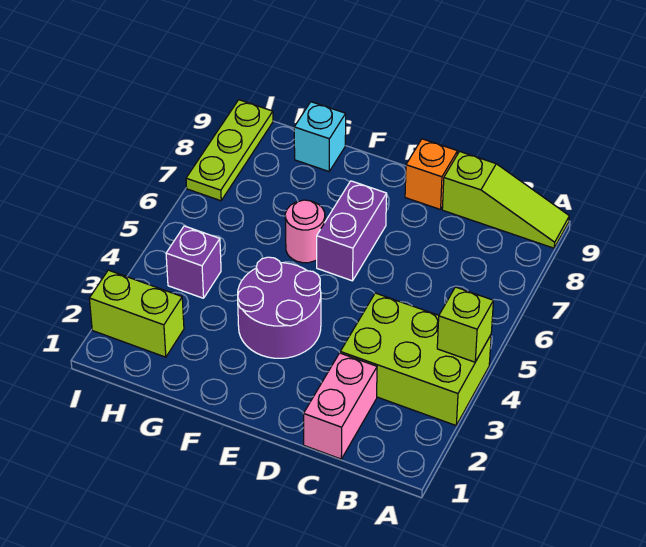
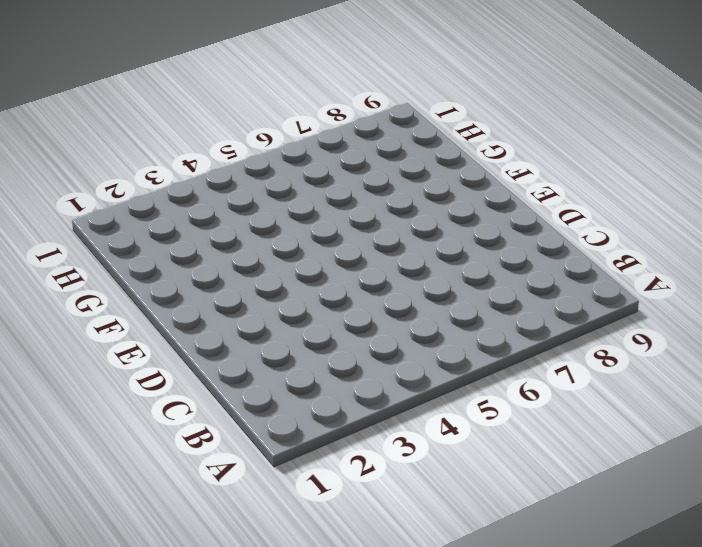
none -> lime brick A3:C4 level 1
none -> lime slope A9:C9 level 1 top C
none -> pink brick C1:C2 level 1

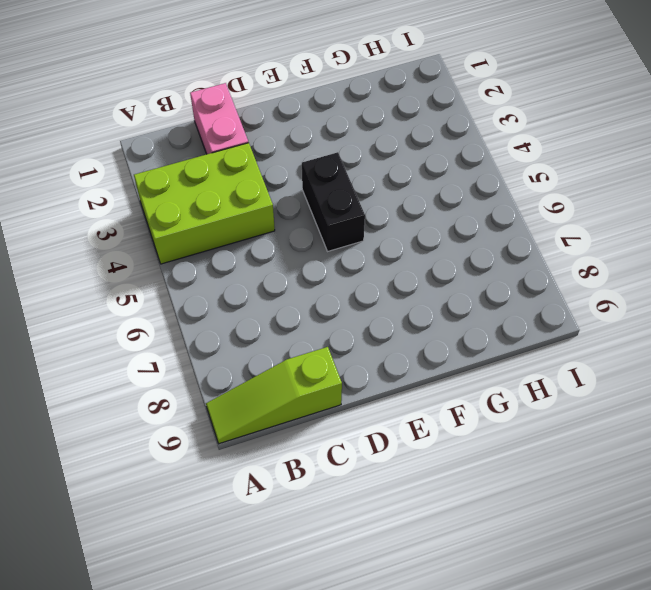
black brick E4:E5 level 1 -> purple round brick E3:F4 level 1
none -> orange brick D9 level 1
none -> purple brick E6:E7 level 1
none -> pink round brick F6 level 1

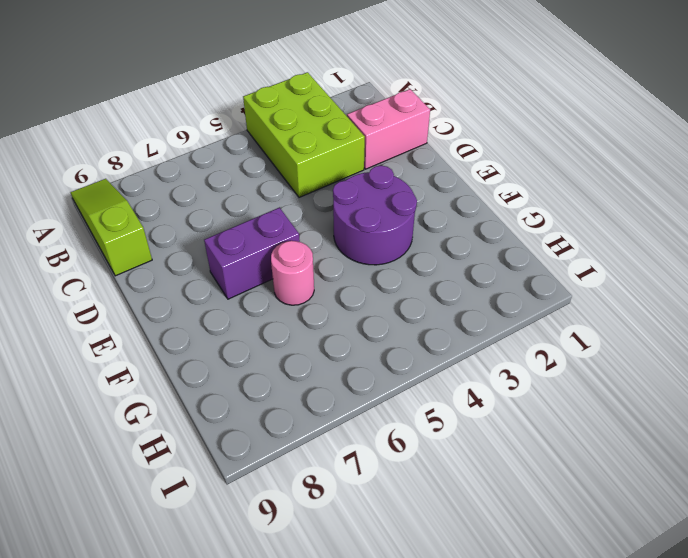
none -> orange brick D9 level 1
none -> cyan brick G9 level 1
none -> lime brick H2:I2 level 1

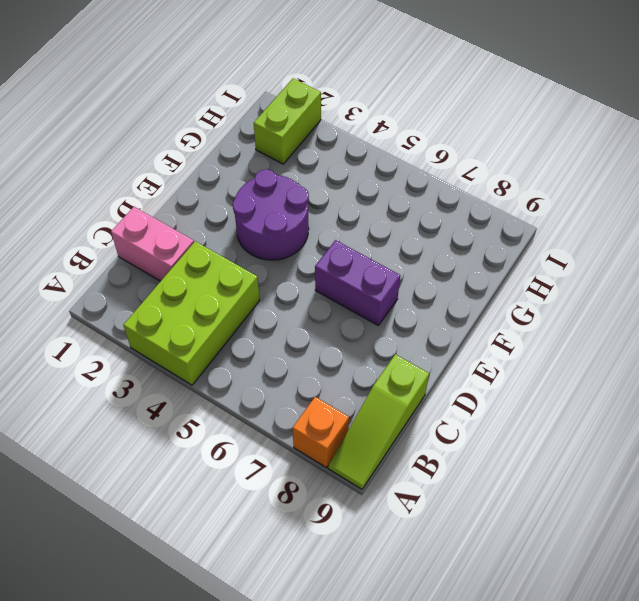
orange brick A8 level 1 -> orange brick D9 level 1
none -> pink round brick F6 level 1
none -> cyan brick G9 level 1
none -> purple brick H4 level 1

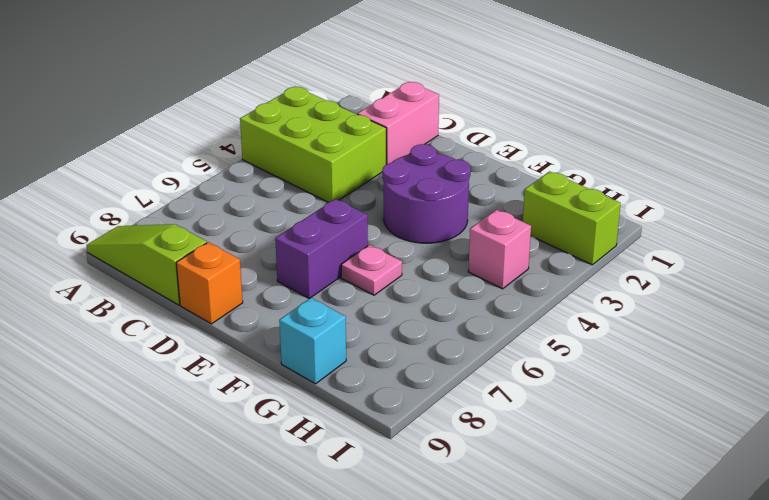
pink plate F6 level 1 -> pink round brick F6 level 1
pink brick H4 level 1 -> purple brick H4 level 1
none -> lime plate I7:I9 level 1
none -> lime brick A4 level 2

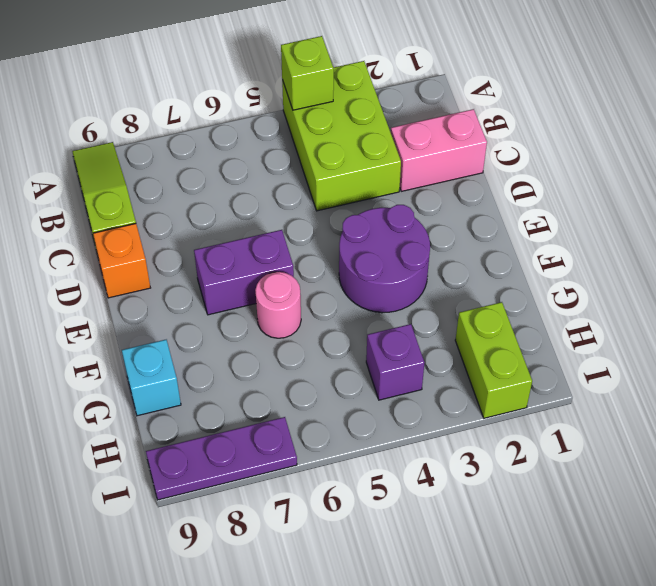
purple plate I7:I9 level 1 -> lime plate I7:I9 level 1

